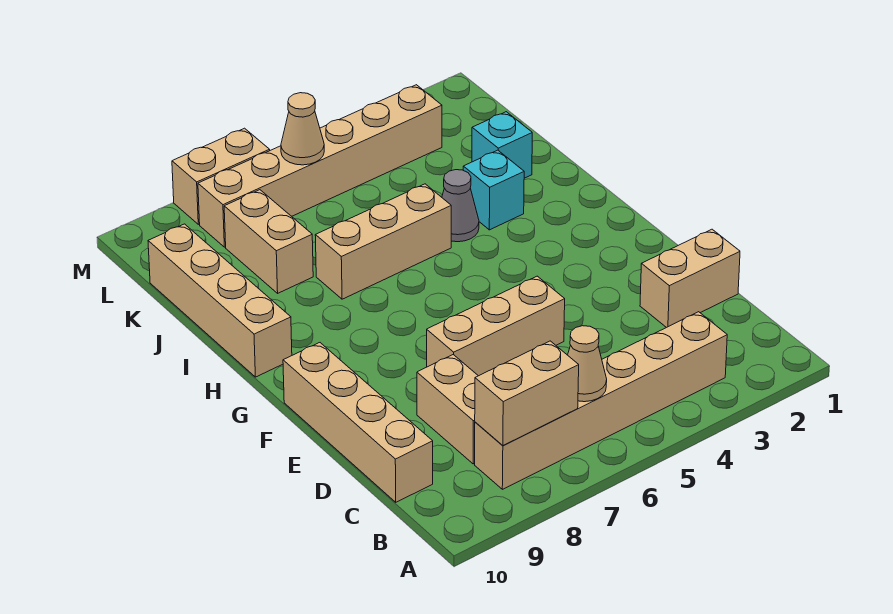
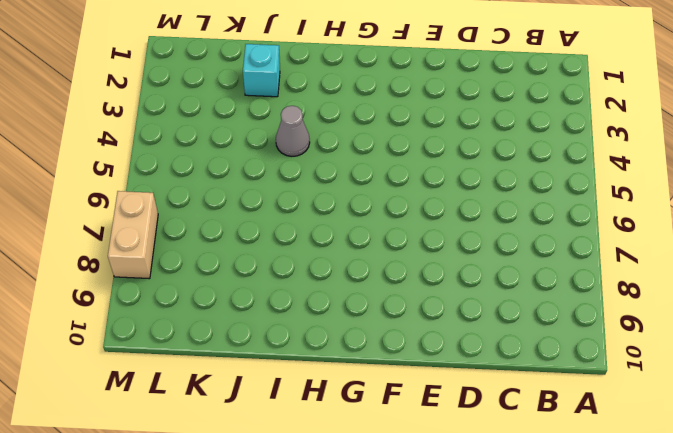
none -> tan brick B3:B8 level 1
none -> tan brick C8:D8 level 1
none -> tan brick C10:F10 level 1

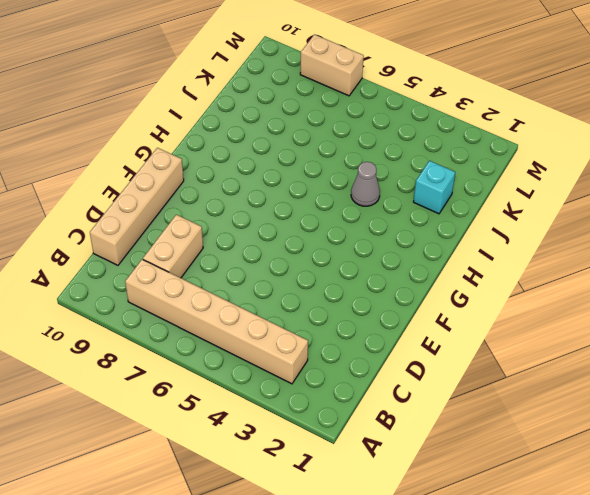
none -> tan brick D1:D2 level 1
none -> tan brick E5:E7 level 1
none -> tan brick H10:K10 level 1

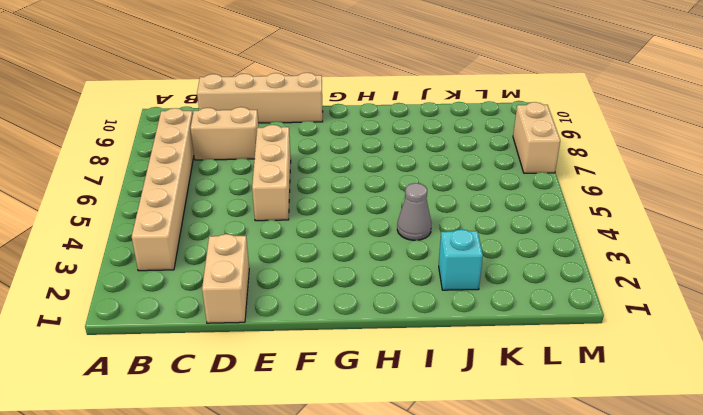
none -> tan brick H10:K10 level 1
none -> cyan brick I3 level 1
none -> tan brick I5:I7 level 1

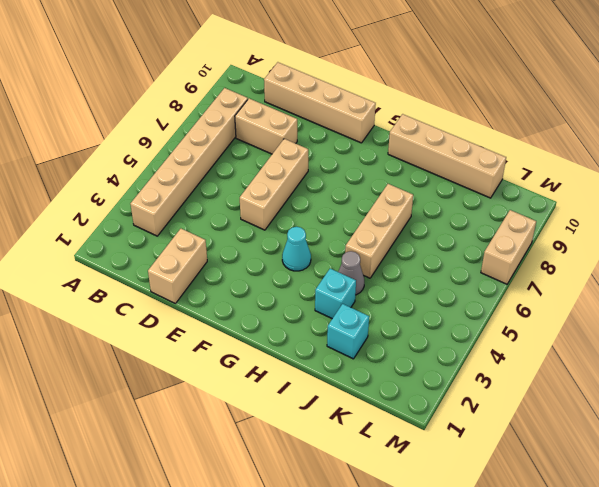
cyan cone G4 level 1 -> none
none -> tan brick J8:K8 level 1
none -> tan brick L3:L8 level 1
none -> tan cone B6 level 2

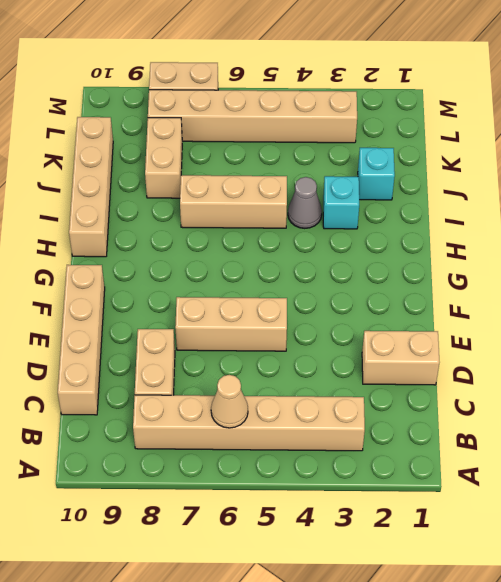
none -> tan brick B7:B8 level 2
none -> tan cone L6 level 2

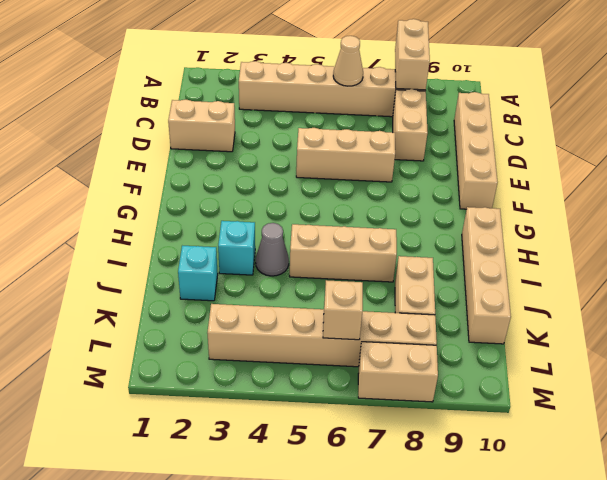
tan brick A8:B8 level 2 -> tan brick B7:B8 level 2
tan brick L6 level 2 -> tan cone L6 level 2

